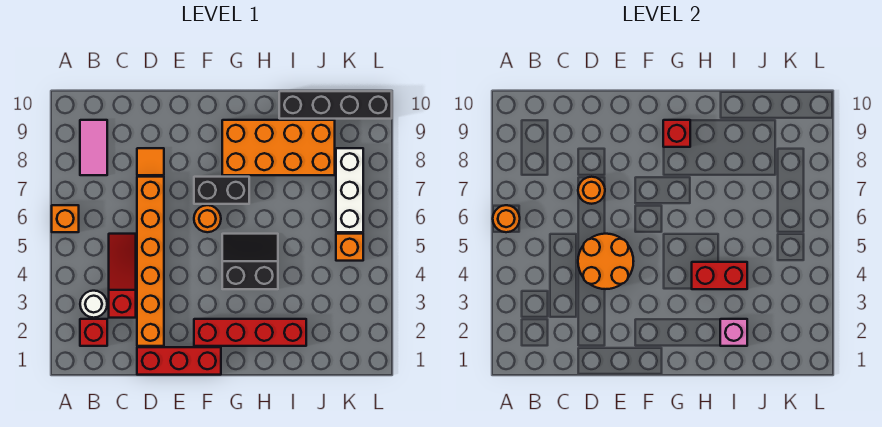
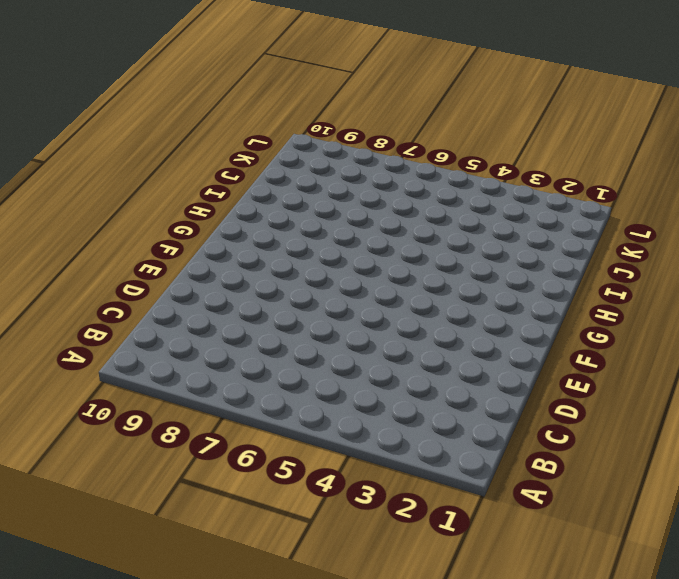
none -> orange brick A6 level 1
none -> red brick B2 level 1
none -> white round brick B3 level 1

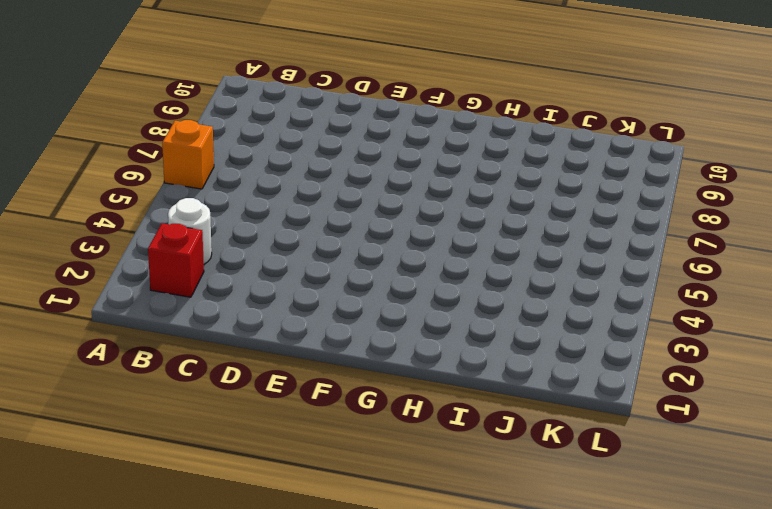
none -> pink tile B8:B9 level 1
none -> red slope C3:C5 level 1 top 3
none -> red brick D1:F1 level 1

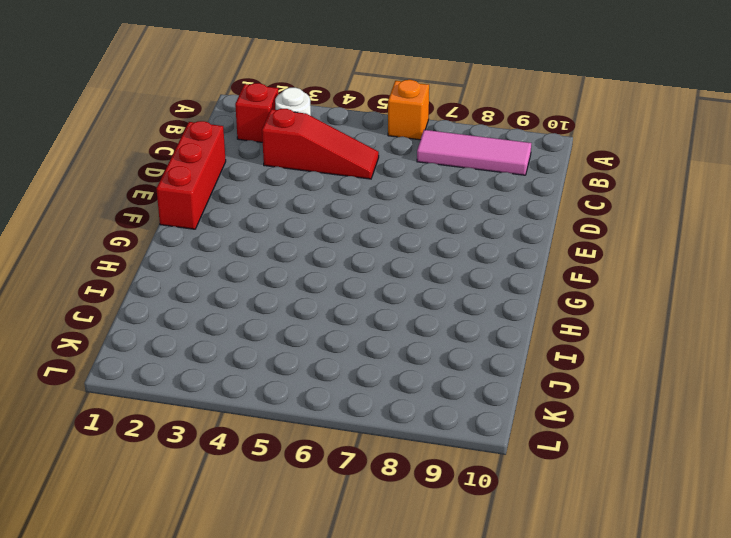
pink tile B7:B9 level 1 -> pink tile B8:B9 level 1
none -> orange brick D2:D7 level 1
none -> orange tile D8 level 1
none -> red brick F2:I2 level 1

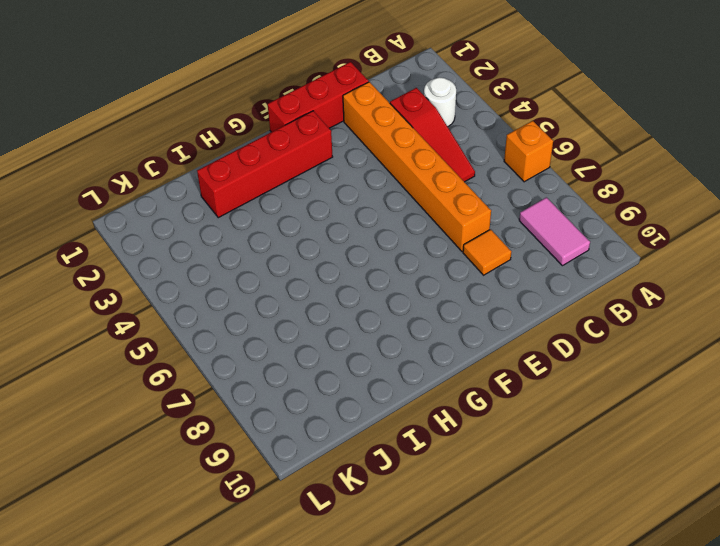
none -> red brick B2 level 1
none -> orange round brick F6 level 1
none -> black brick F7:G7 level 1

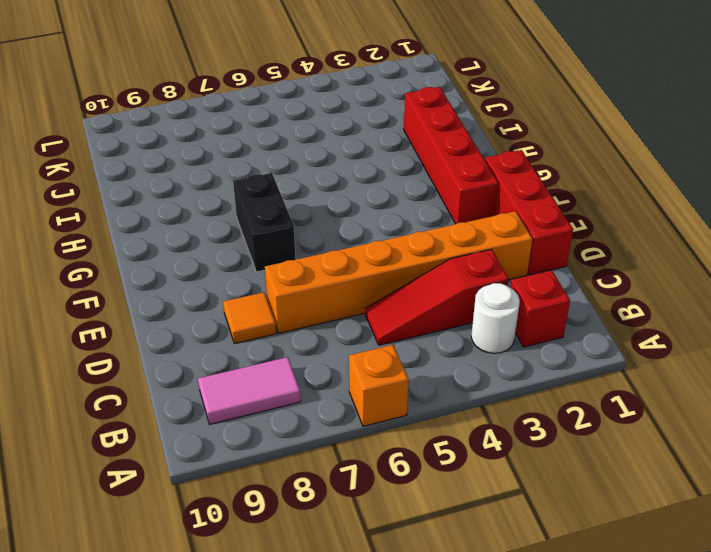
none -> orange round brick F6 level 1
none -> black slope G4:H5 level 1 top 4
none -> orange brick G8:J9 level 1

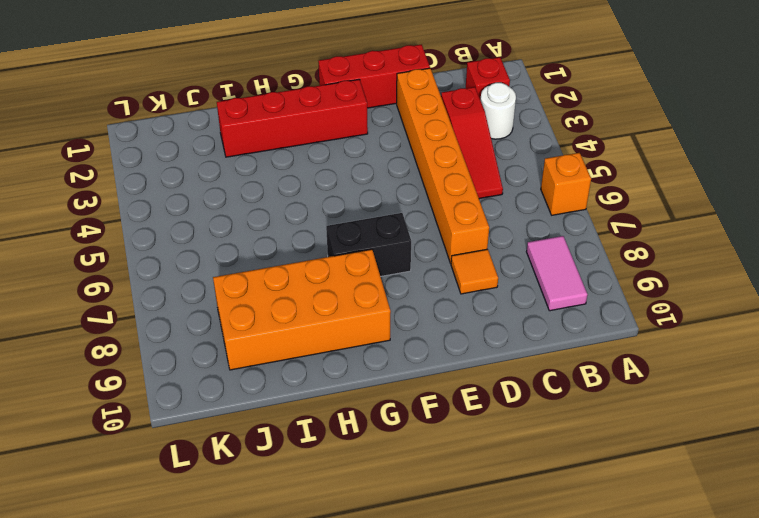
none -> orange round brick F6 level 1
none -> black slope G4:H5 level 1 top 4
none -> black brick I10:L10 level 1

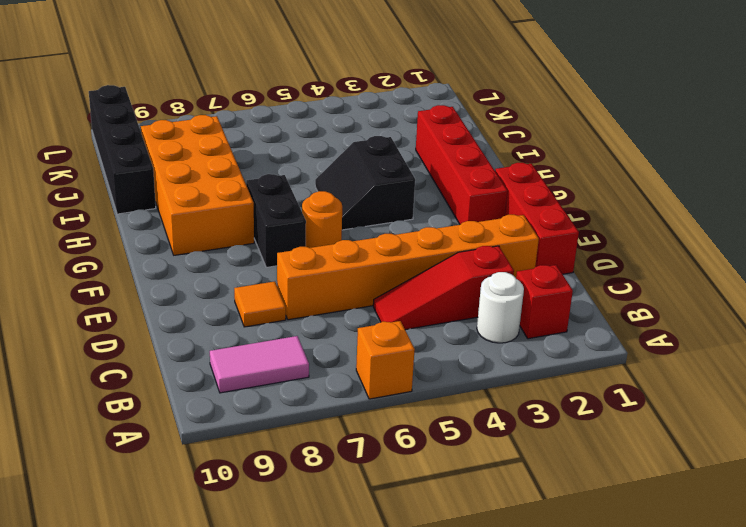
none -> orange brick K5 level 1
none -> white brick K6:K8 level 1
none -> orange round brick A6 level 2

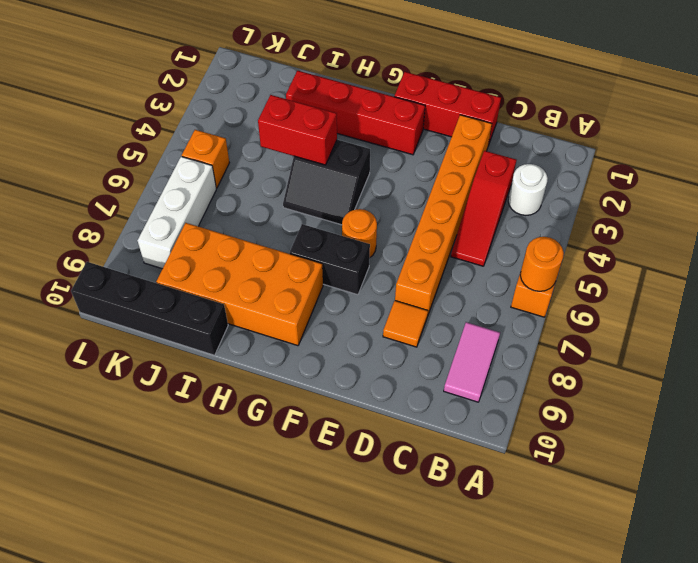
none -> red brick B2 level 1
none -> orange round brick D4:E5 level 2
none -> orange round brick D7 level 2

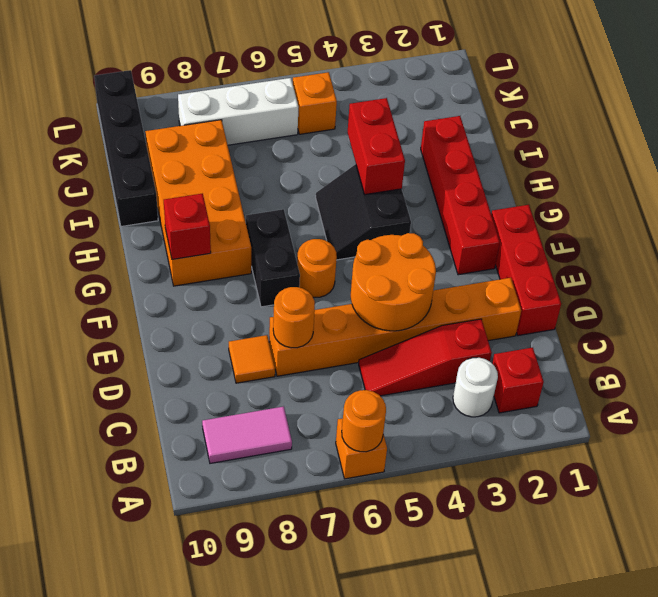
none -> pink brick I2 level 2

